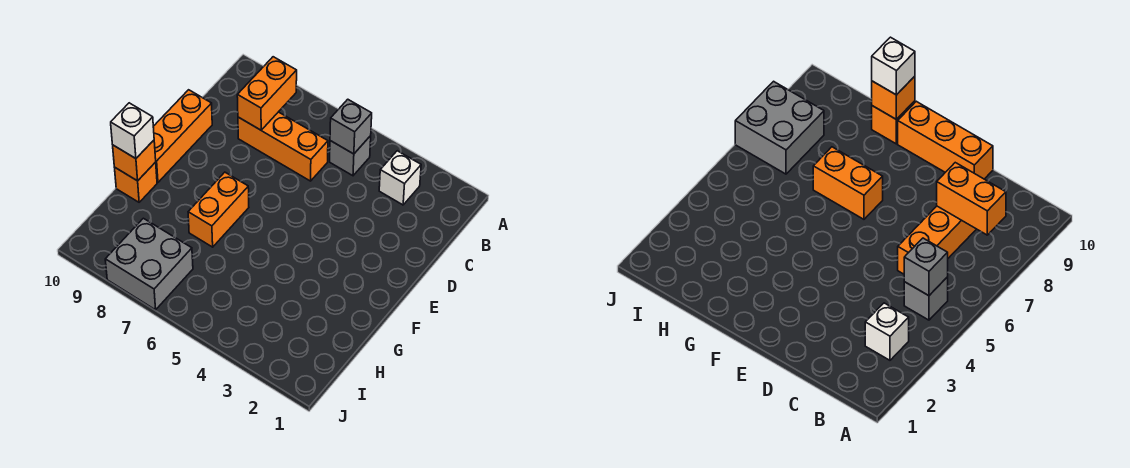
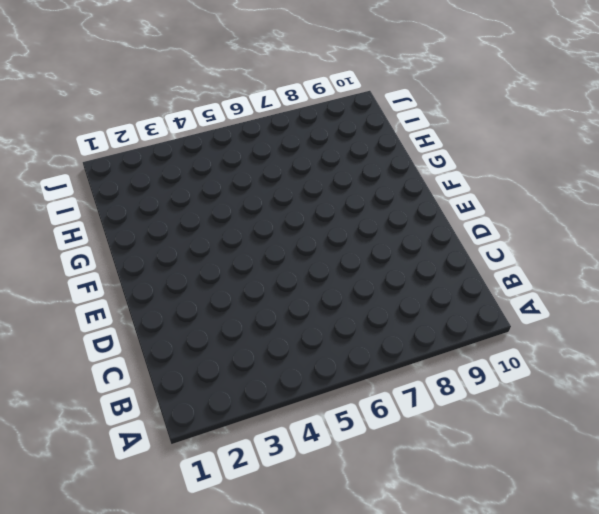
none -> white brick B3 level 1
none -> grey brick B5 level 1

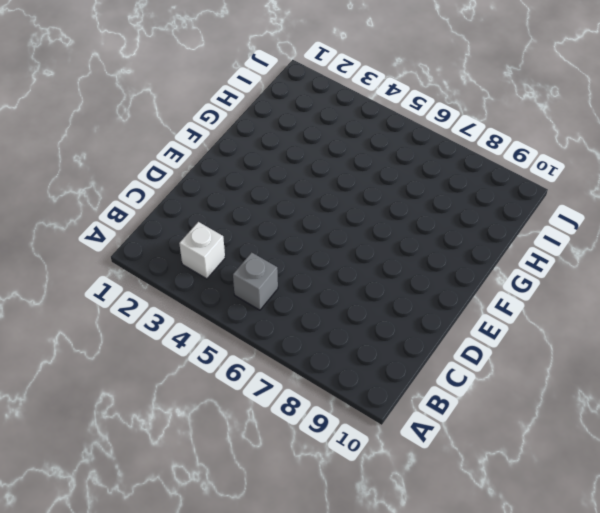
none -> orange brick C6:C8 level 1
none -> orange brick D10:F10 level 1

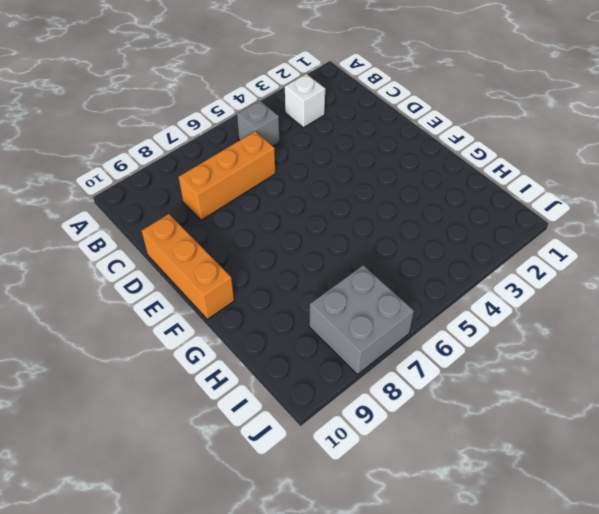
none -> orange brick F7:G7 level 1
none -> orange brick G10 level 1

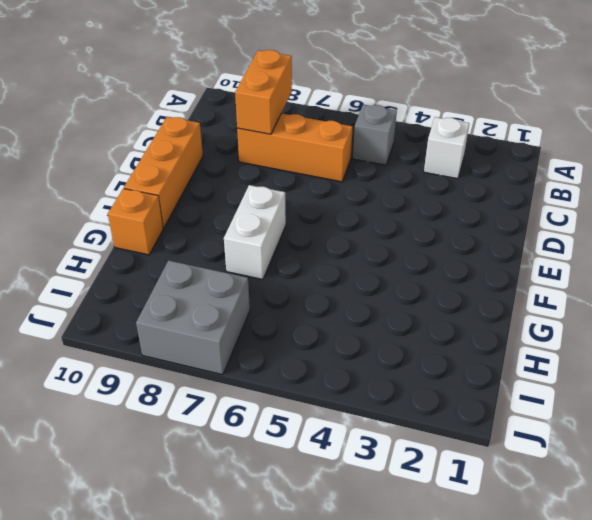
white brick F7:G7 level 1 -> orange brick F7:G7 level 1
none -> grey brick B5 level 2
none -> orange brick G10 level 2

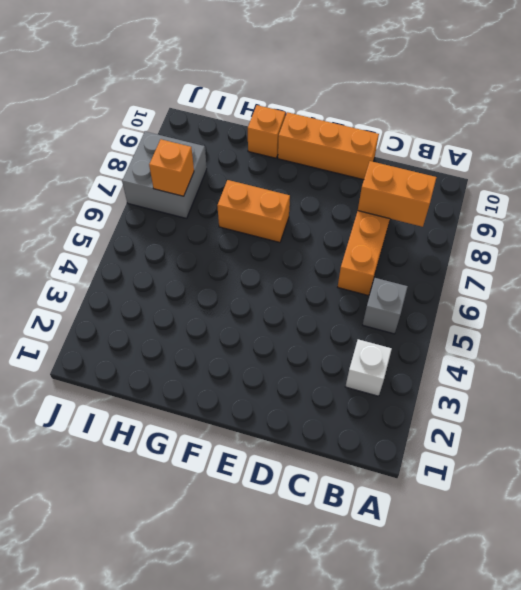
orange brick I7 level 2 -> orange brick G10 level 2
none -> grey brick B5 level 2
none -> white brick G10 level 3

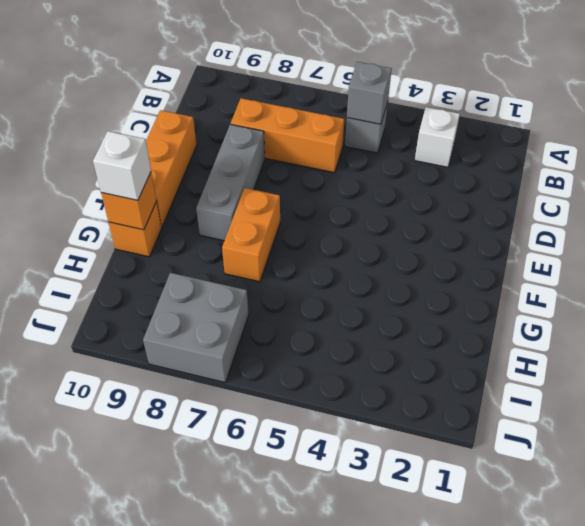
grey brick D8:F8 level 1 -> none
none -> orange brick B8:C8 level 2

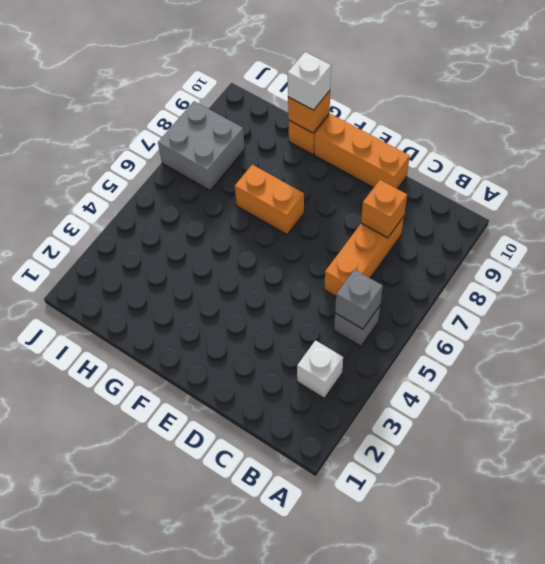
orange brick C8 level 2 -> orange brick B8:C8 level 2

